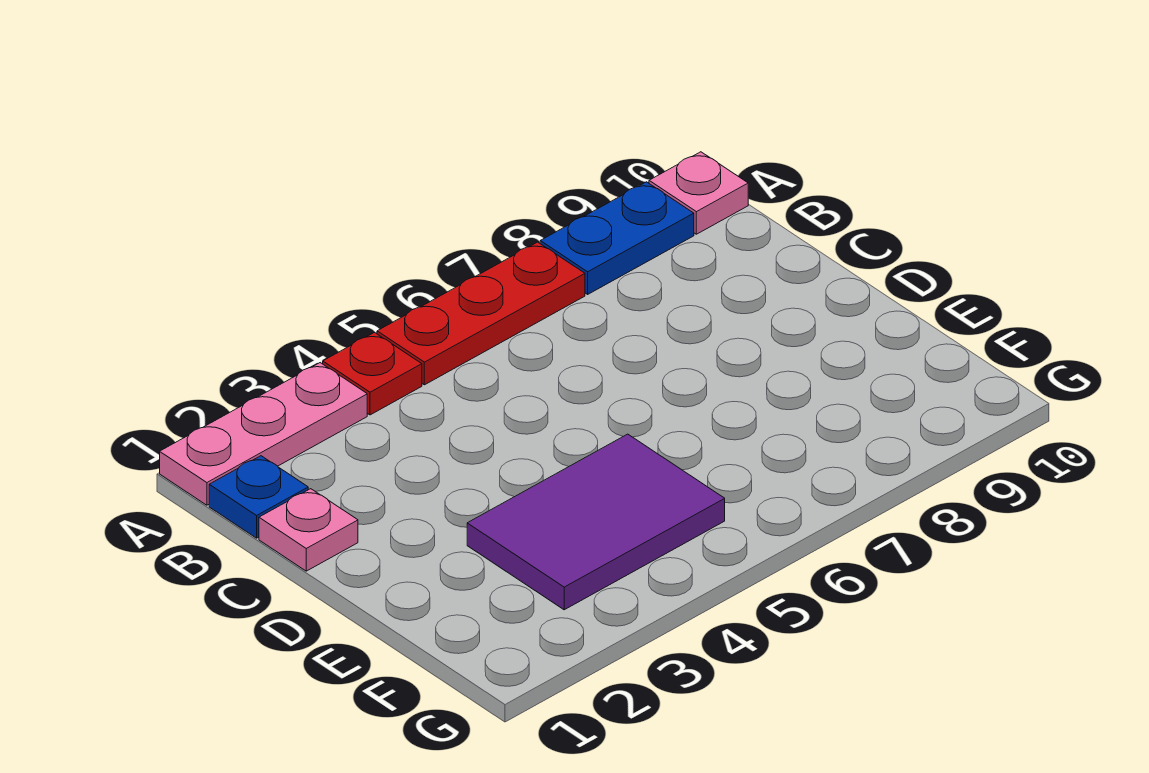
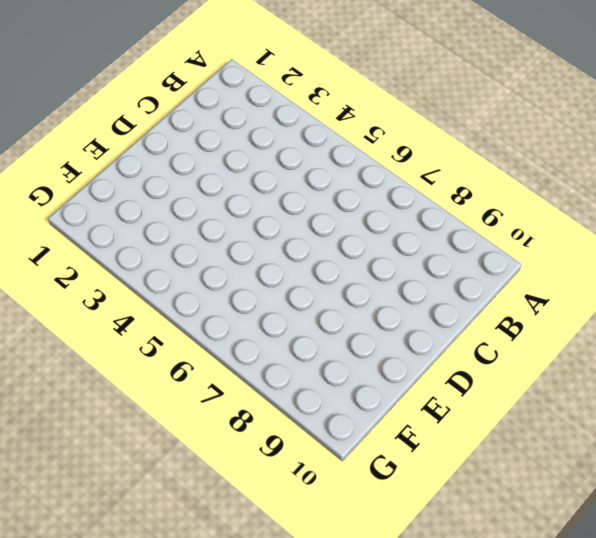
none -> pink plate A1:A3 level 1
none -> red plate A4 level 1

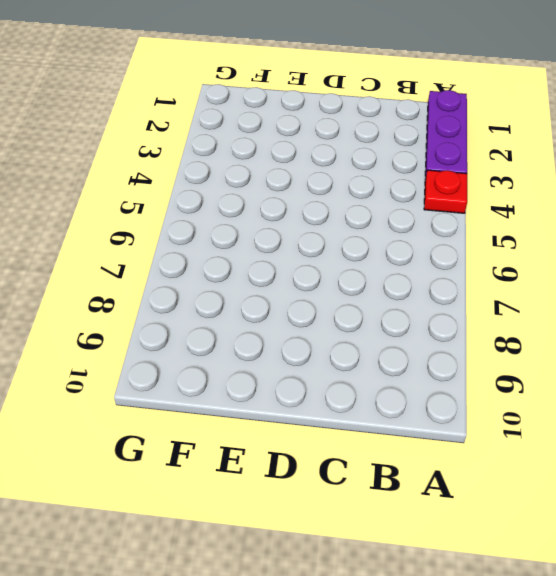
purple plate A1:A3 level 1 -> pink plate A1:A3 level 1
none -> red plate A5:A7 level 1
none -> blue plate A8:A9 level 1

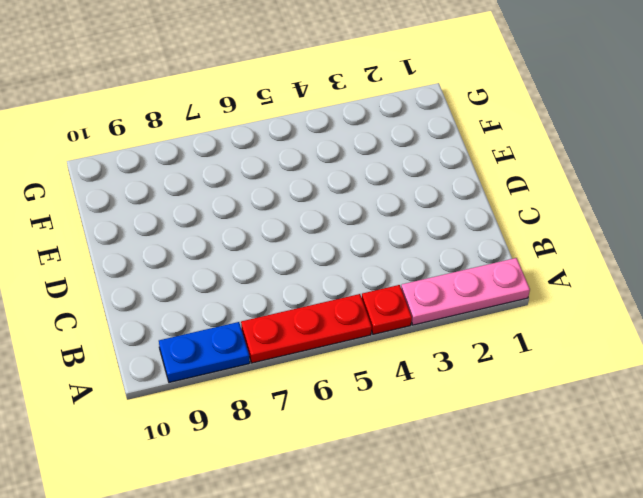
none -> pink plate A10 level 1
none -> blue plate B1 level 1

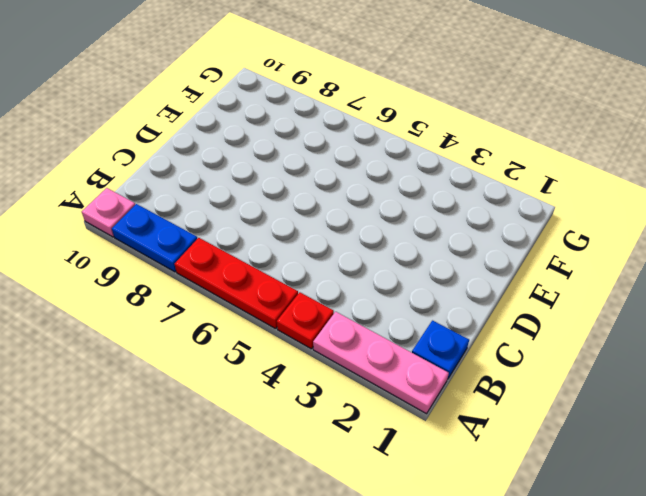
none -> pink plate C1 level 1
none -> purple tile E3:F5 level 1

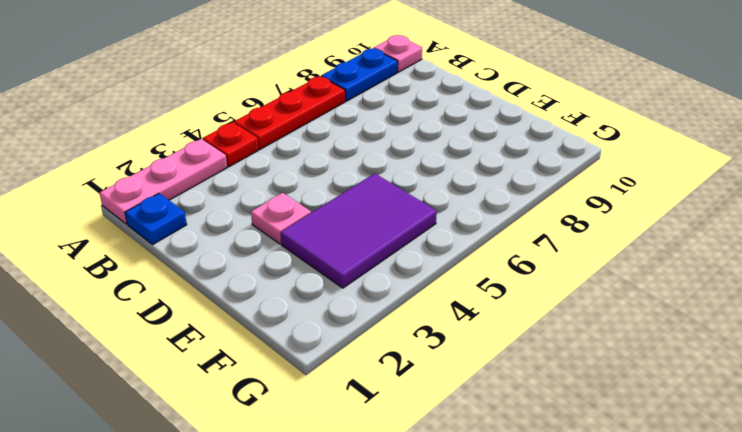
pink plate D3 level 1 -> pink plate C1 level 1

